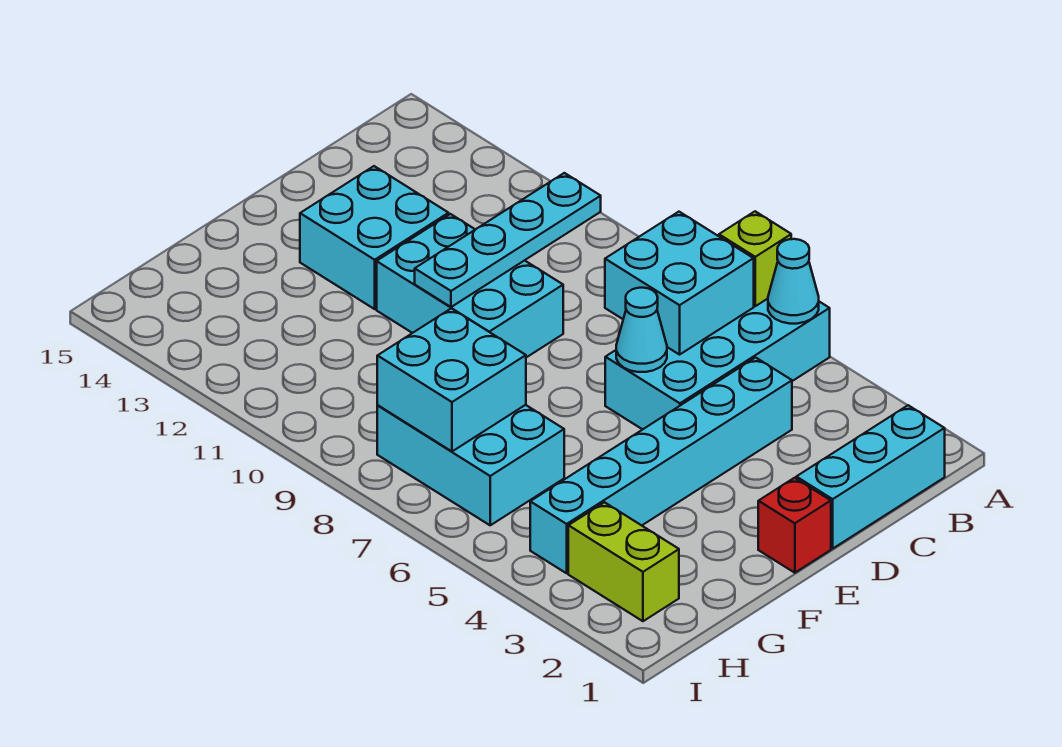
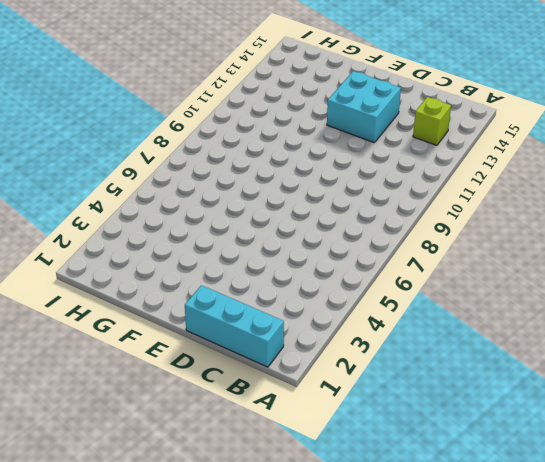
lime brick B13 level 1 -> lime brick A6 level 2
none -> cyan brick A5:D6 level 1
none -> cyan brick C4:H4 level 1
none -> cyan brick D9:E11 level 1

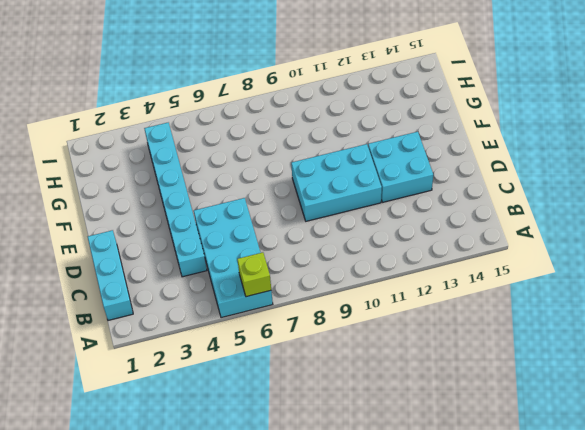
none -> red brick E1 level 1
none -> cyan brick G6:H8 level 1
none -> lime brick H2:H3 level 1

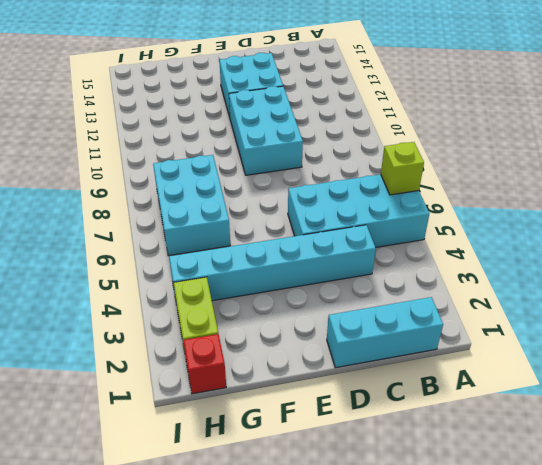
red brick H1 level 1 -> red brick E1 level 1
none -> cyan cone A5 level 2
none -> cyan brick B6:C7 level 2
none -> cyan plate B10:E10 level 2

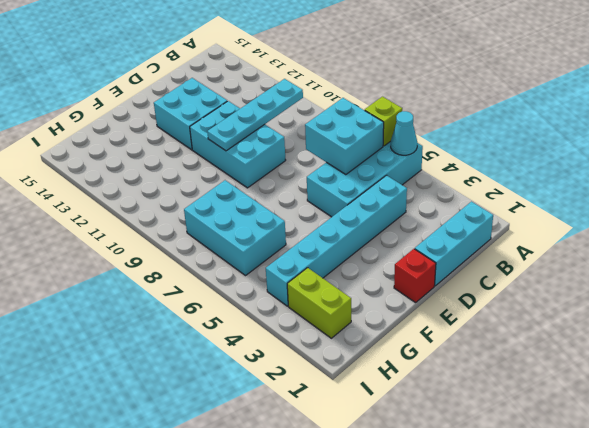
none -> cyan cone D6 level 2
none -> cyan brick G7:H8 level 2

